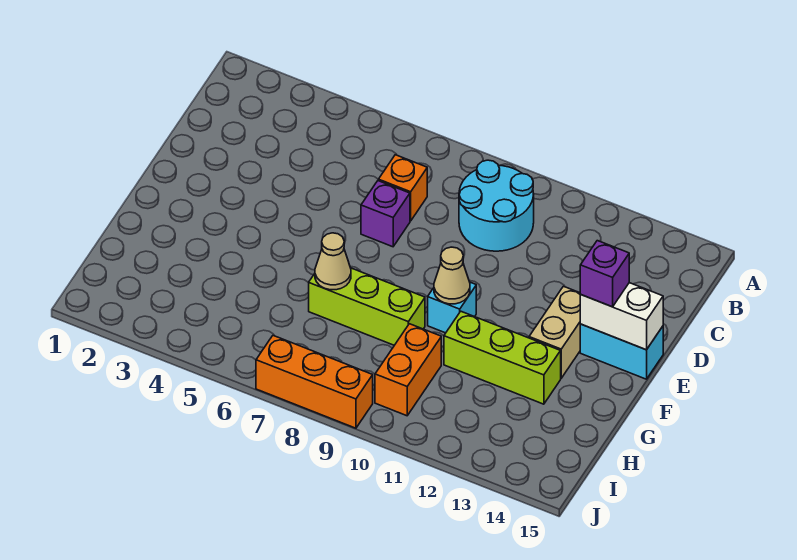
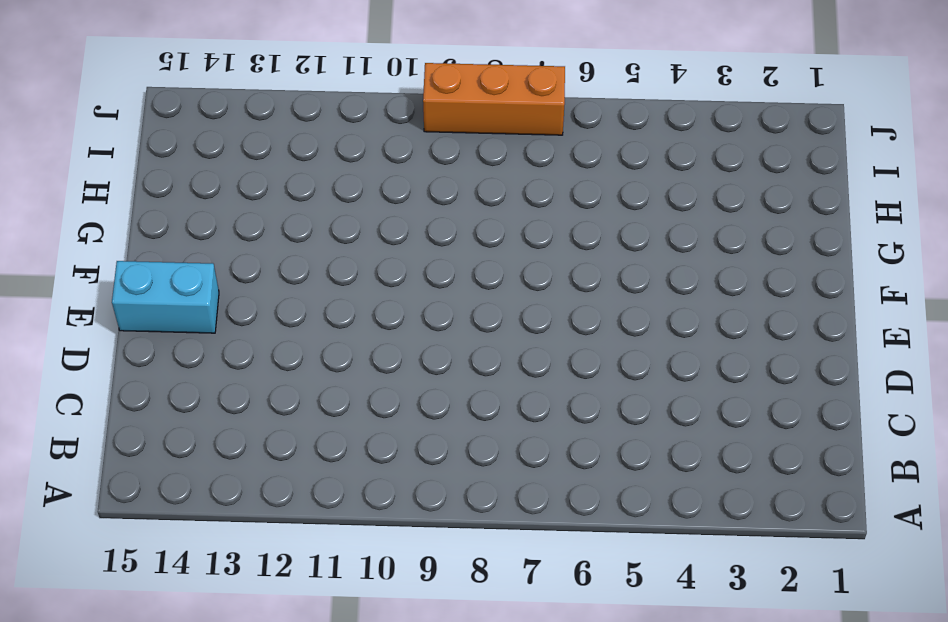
none -> cyan round brick B9:C10 level 1
none -> orange brick C7 level 1
none -> purple brick D7 level 1

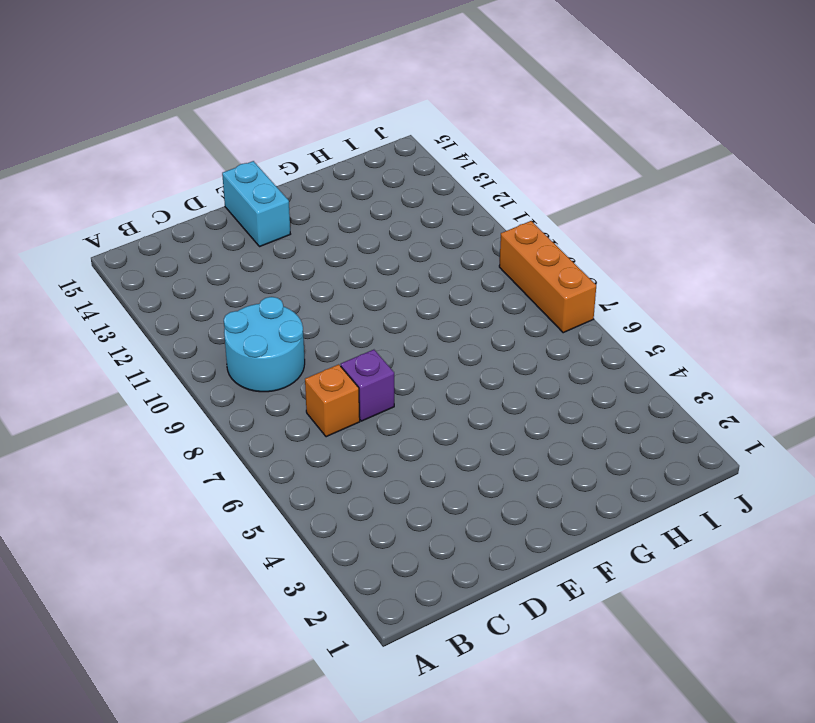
none -> tan brick E13:F13 level 1
none -> cyan brick F10 level 1
none -> lime brick G7:G9 level 1

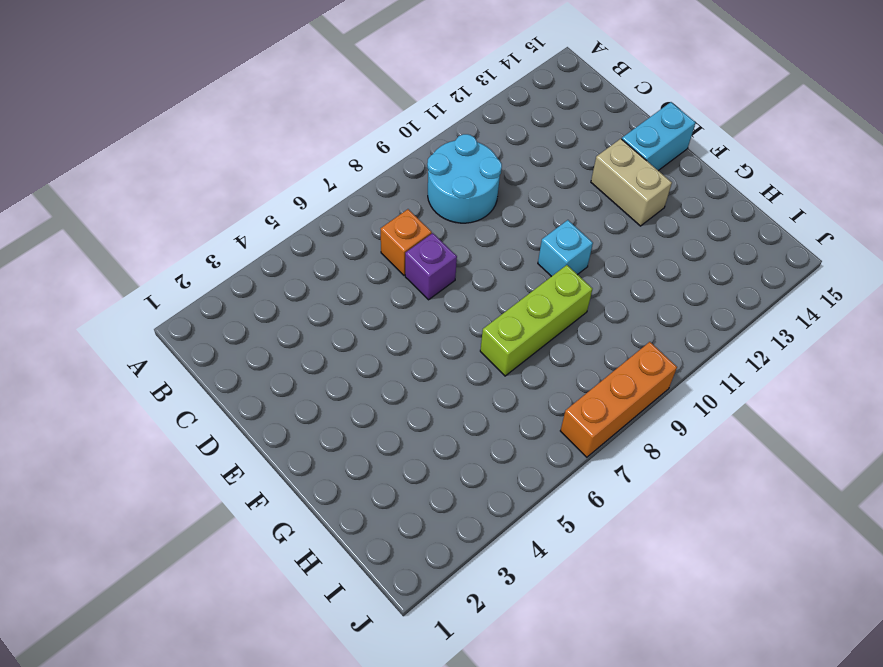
none -> lime brick G11:G13 level 1
none -> orange brick H10:I10 level 1
none -> white brick E14:E15 level 2

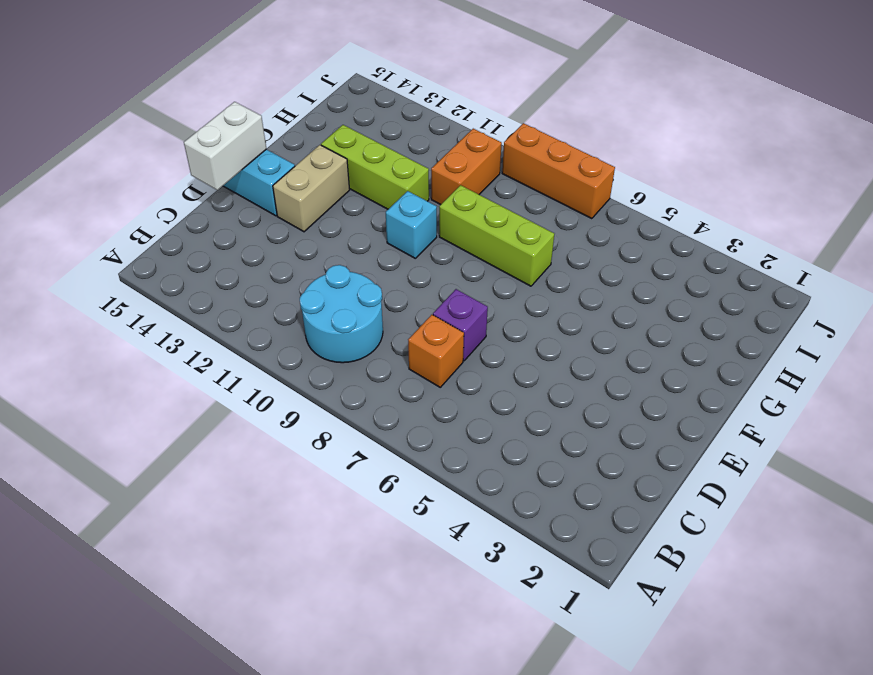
white brick D15:E15 level 2 -> white brick E14:E15 level 2
none -> tan cone F10 level 2
none -> tan cone G7 level 2
none -> purple brick E14 level 3

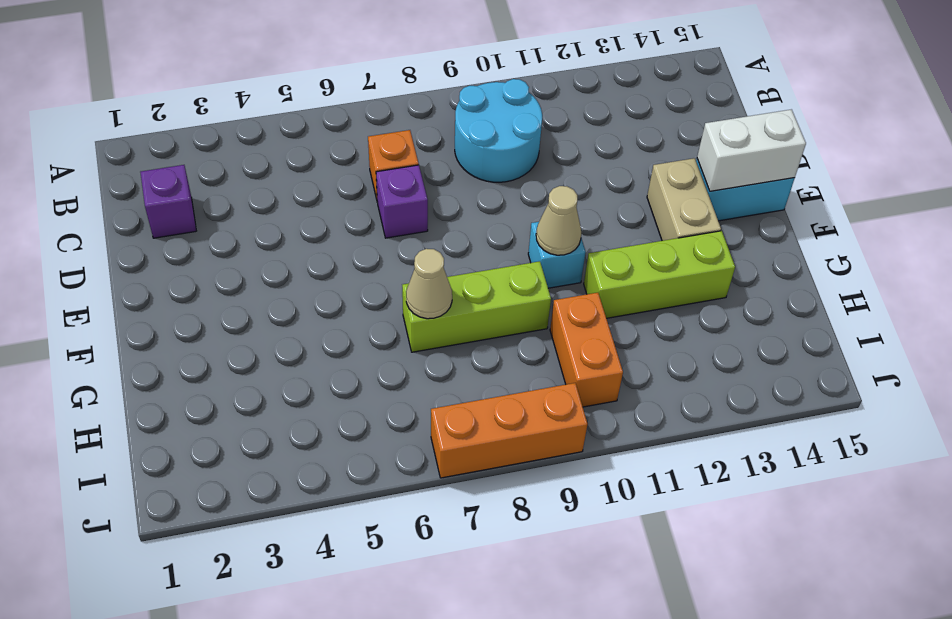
purple brick C2 level 1 -> purple brick E14 level 3

